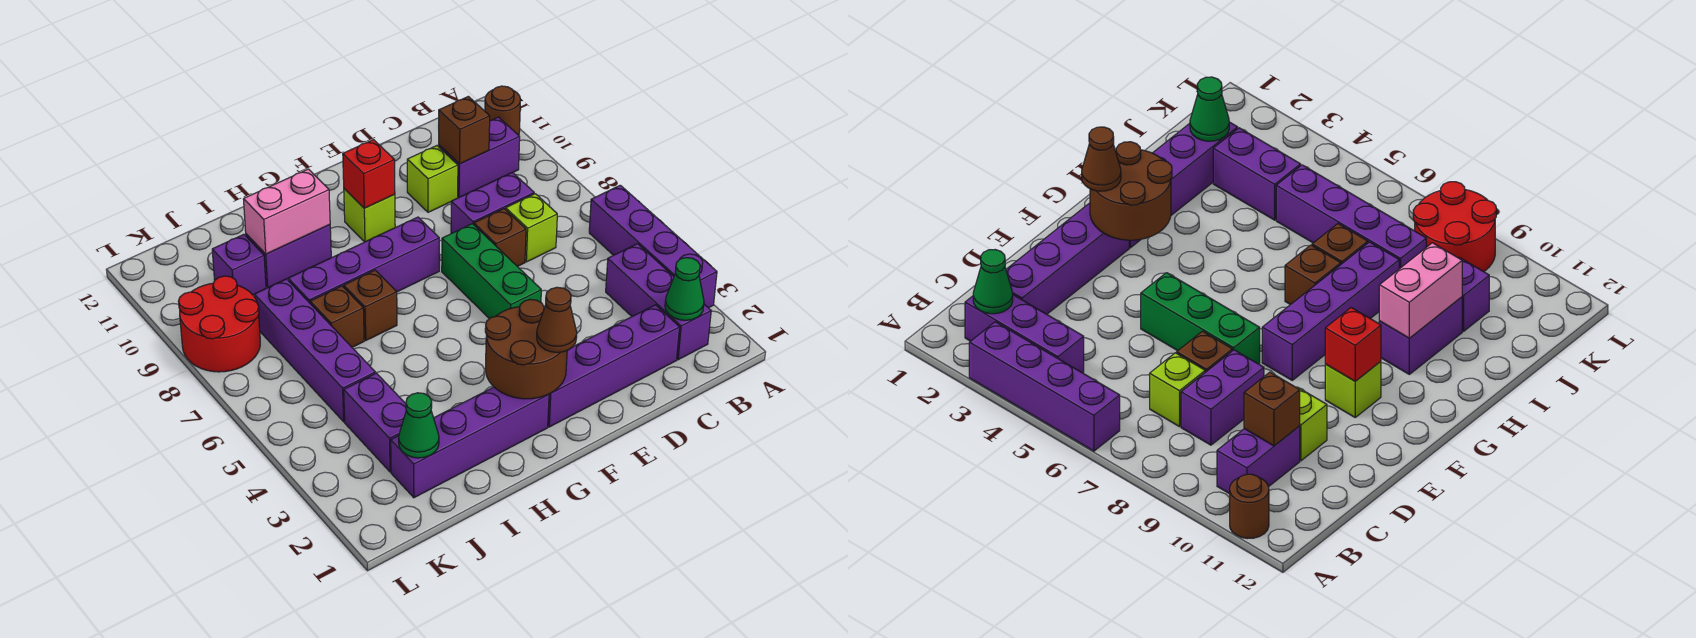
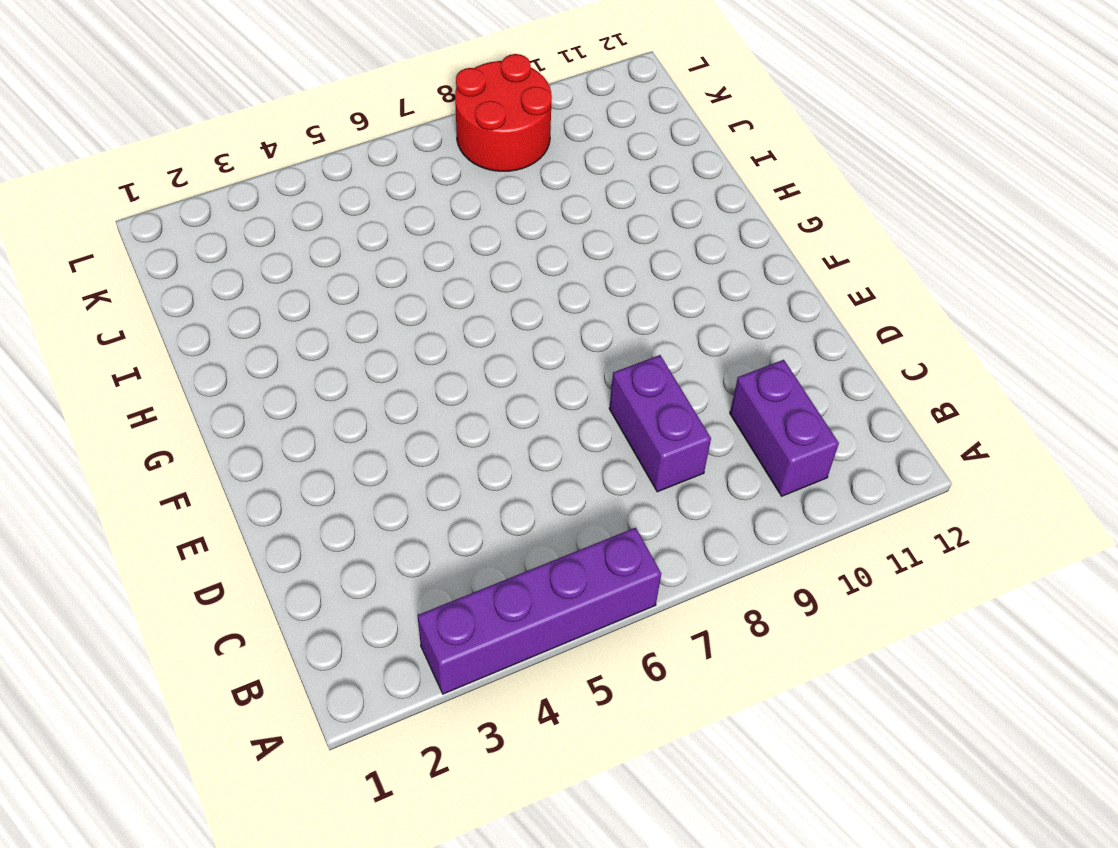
none -> brown round brick A11 level 1
none -> purple brick B2:B4 level 1
none -> purple brick C2:F2 level 1

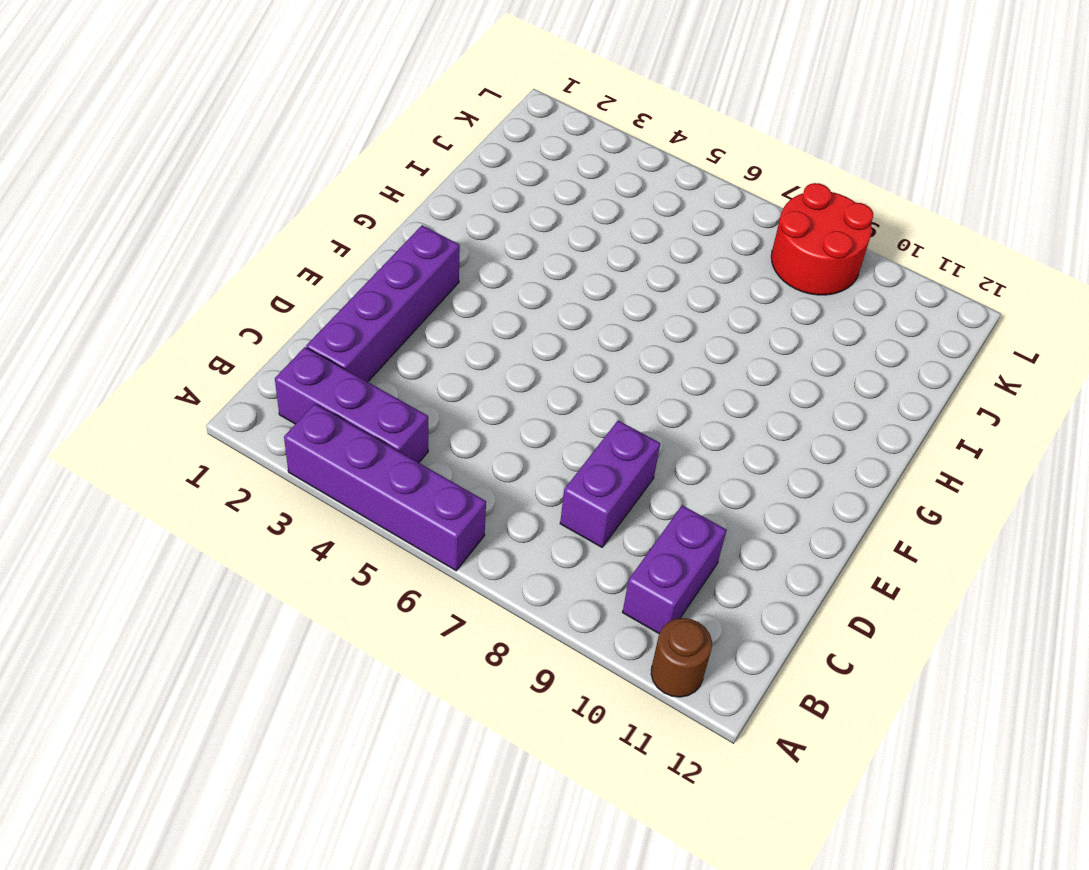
none -> lime brick C7 level 1
none -> brown brick D7 level 1
none -> lime brick D10 level 1

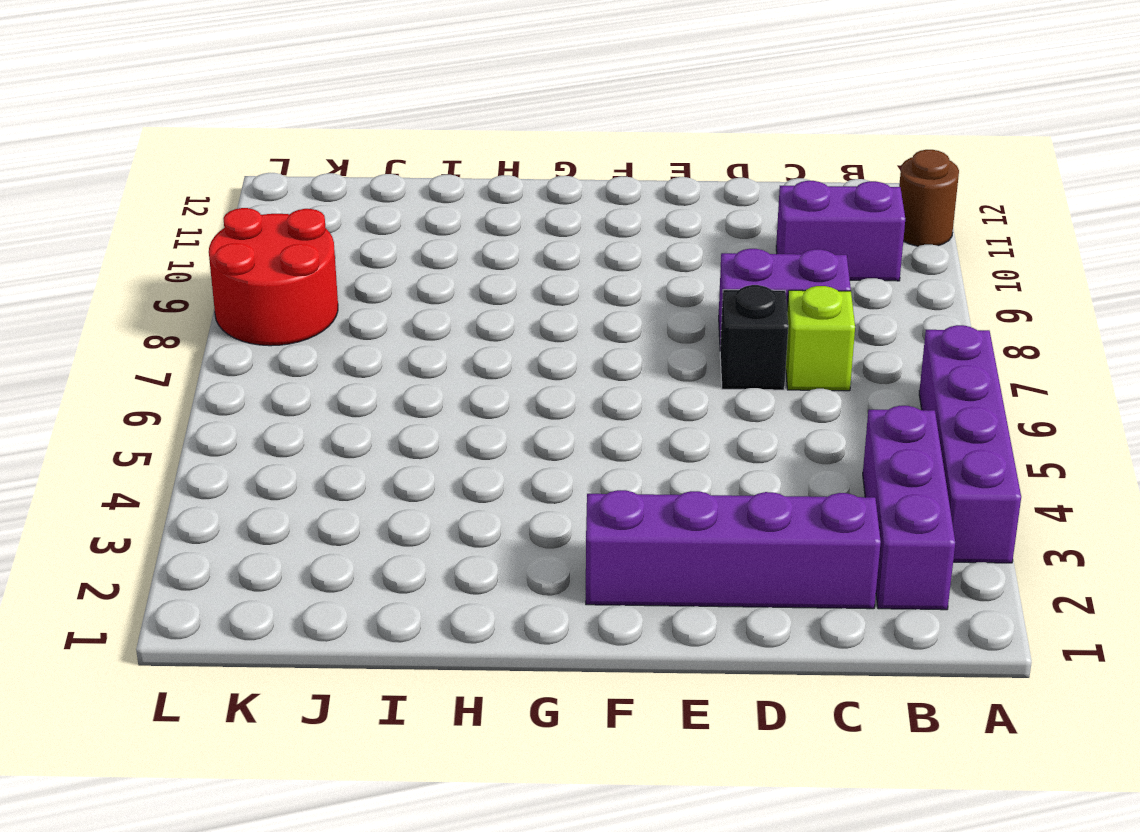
black brick D7 level 1 -> brown brick D7 level 1
none -> lime brick D10 level 1
none -> green brick E5:E7 level 1
none -> purple brick F8:I8 level 1

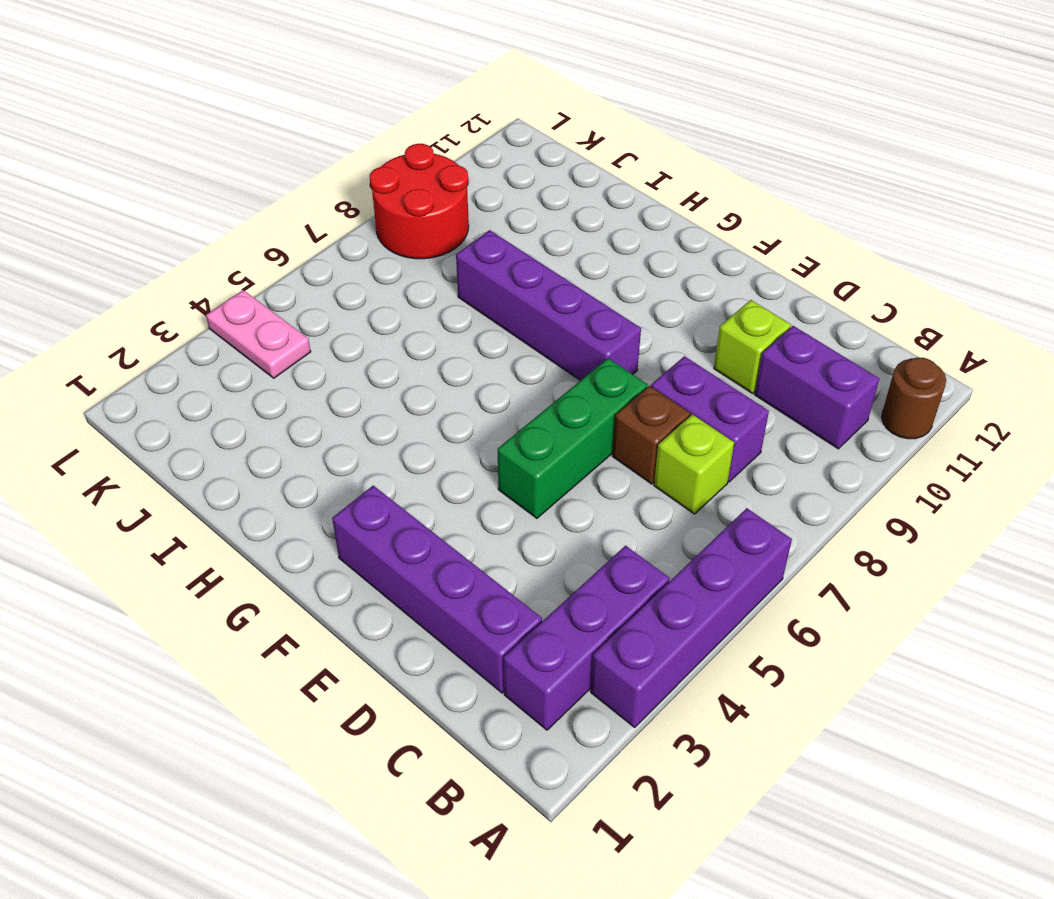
pink plate K4:L4 level 1 -> none
none -> lime brick F10 level 1
none -> purple brick G2:J2 level 1
none -> brown brick H7 level 1

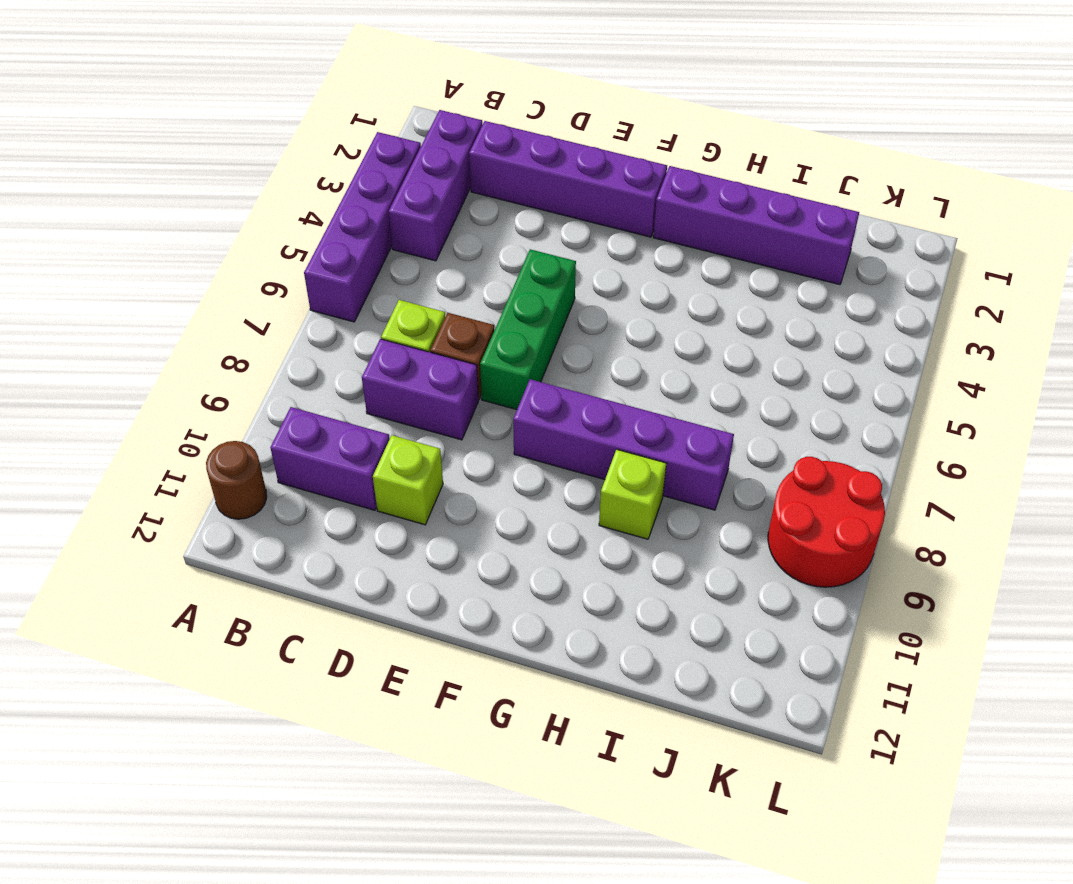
lime brick H9 level 1 -> lime brick F10 level 1
none -> brown brick H7 level 1
none -> purple brick H10:I10 level 1
none -> brown brick I7 level 1

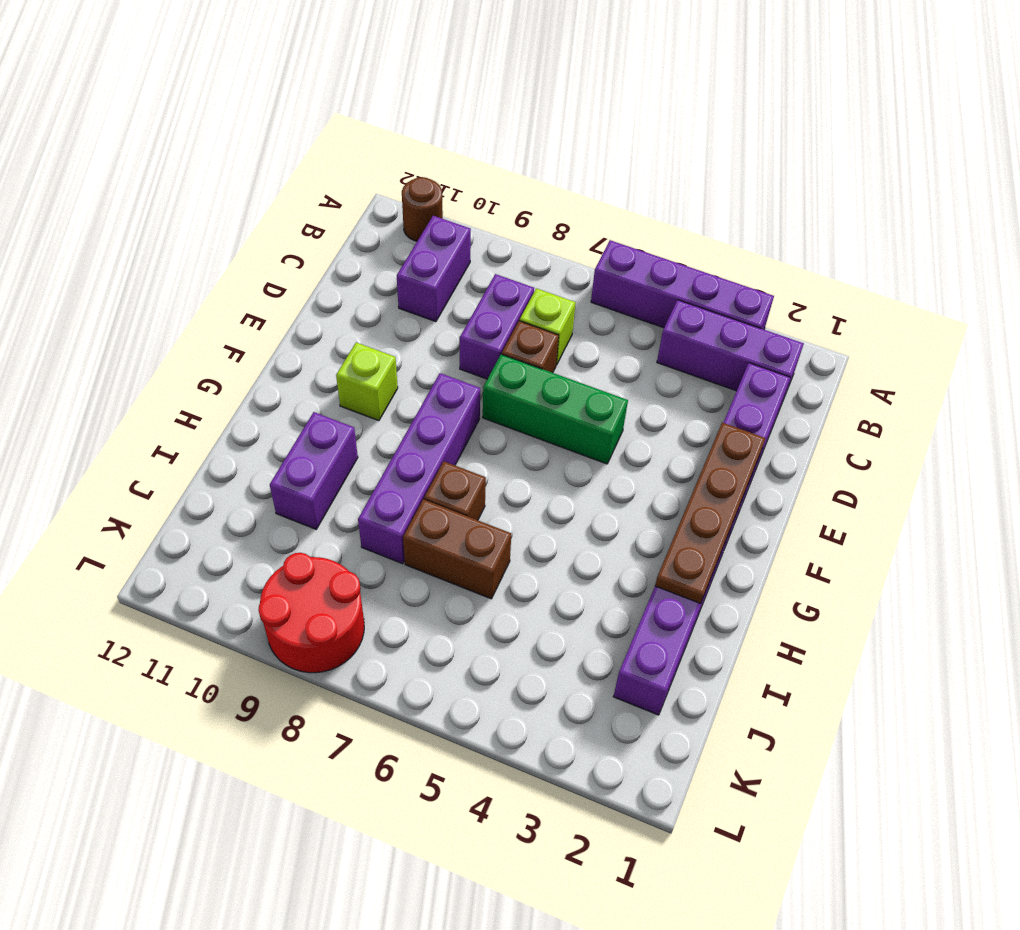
brown plate E2:H2 level 2 -> brown round brick F2:G3 level 2
brown brick I6:I7 level 1 -> brown brick I7 level 1
none -> lime brick D10 level 1
none -> purple brick J3:J4 level 1
none -> purple brick J5:J8 level 1

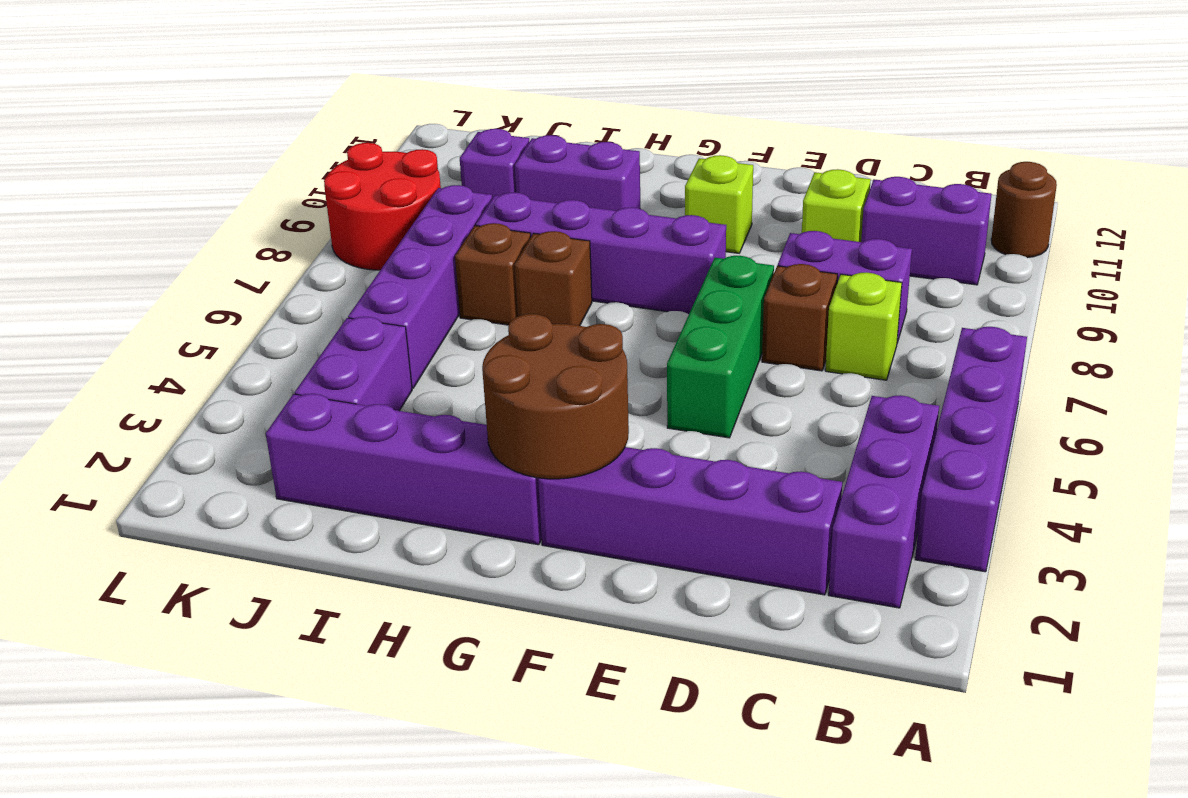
none -> green cone B2 level 2
none -> brown brick C10 level 2
none -> red brick F10 level 2

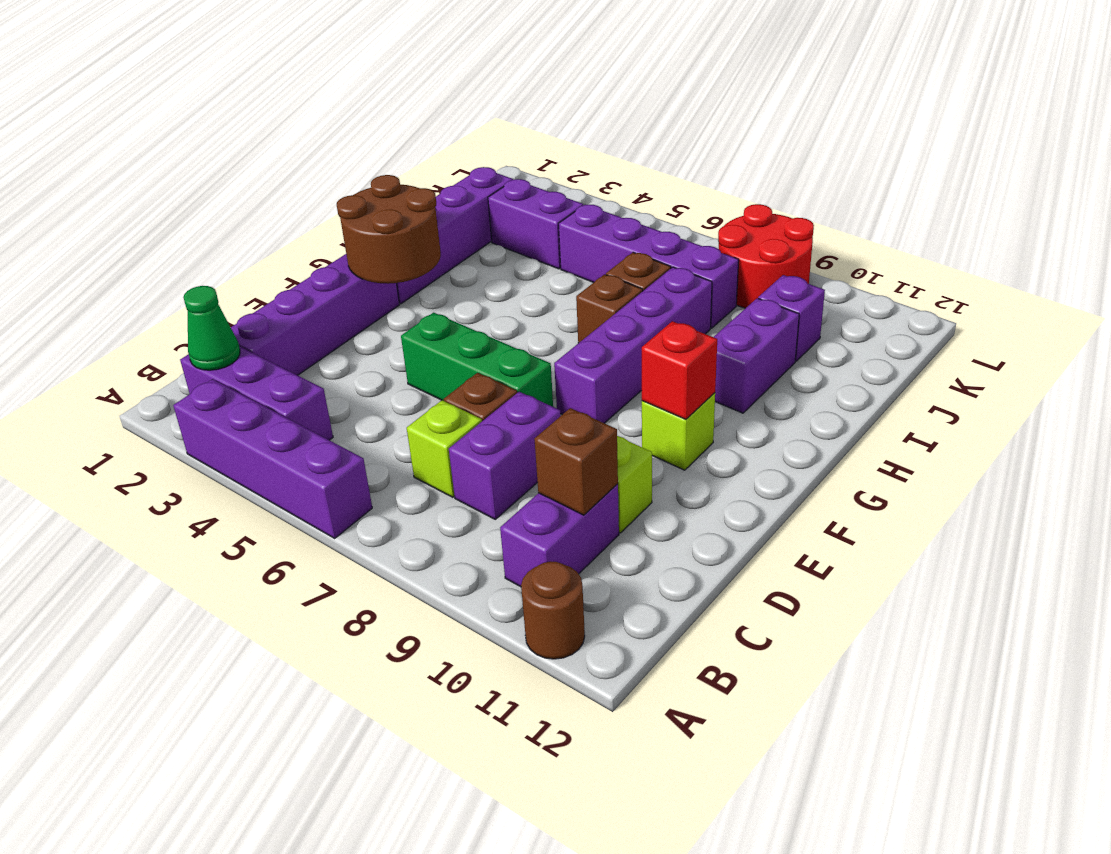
none -> pink brick H10:I10 level 2
none -> green cone J2 level 2
none -> brown cone F2 level 3

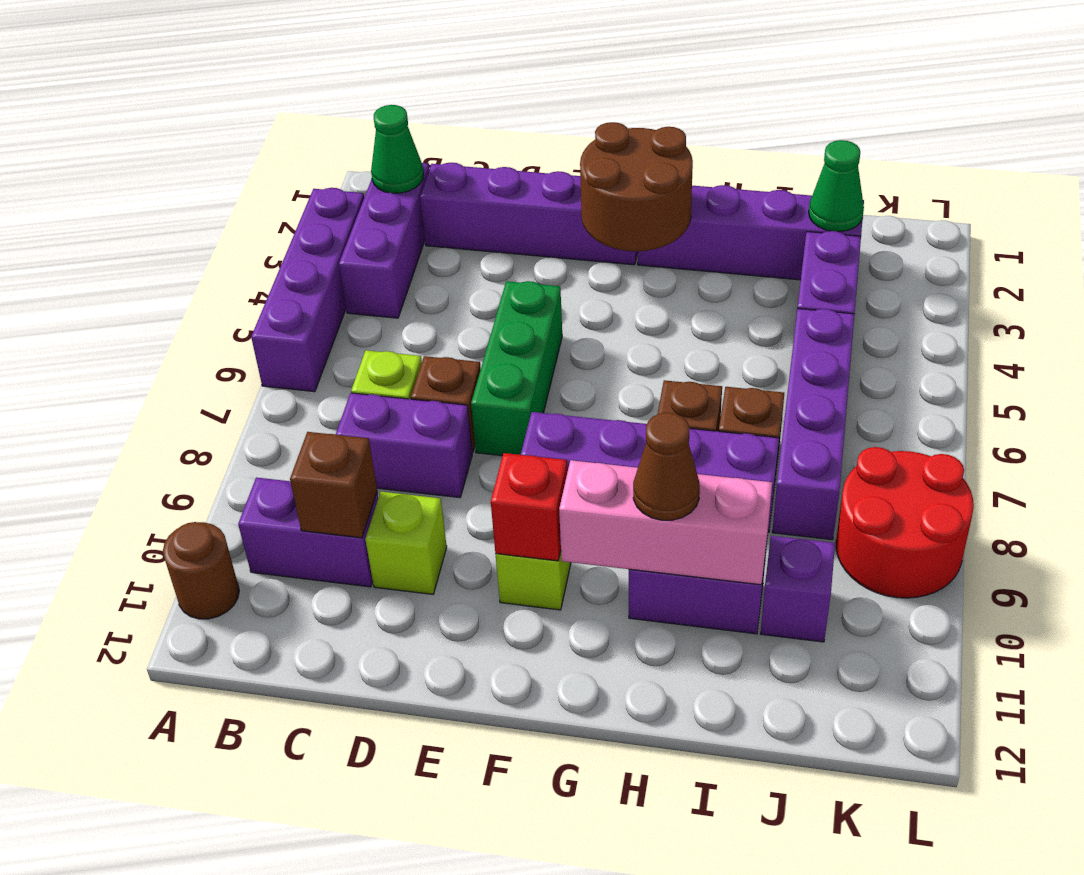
pink brick G10:I10 level 2 -> pink brick H10:I10 level 2
brown cone H10 level 3 -> brown cone F2 level 3

